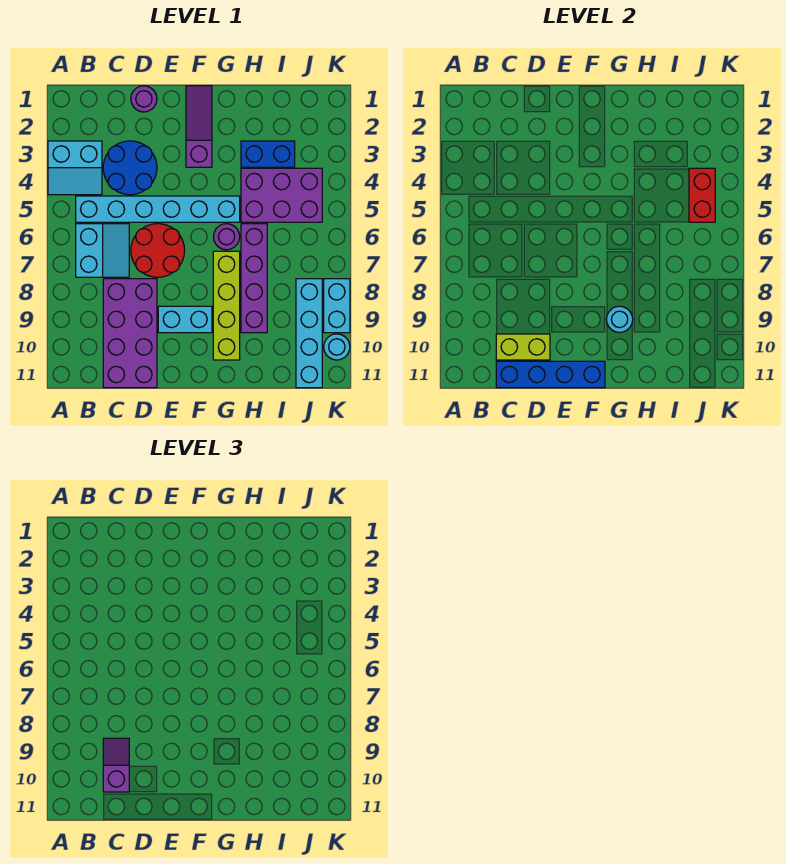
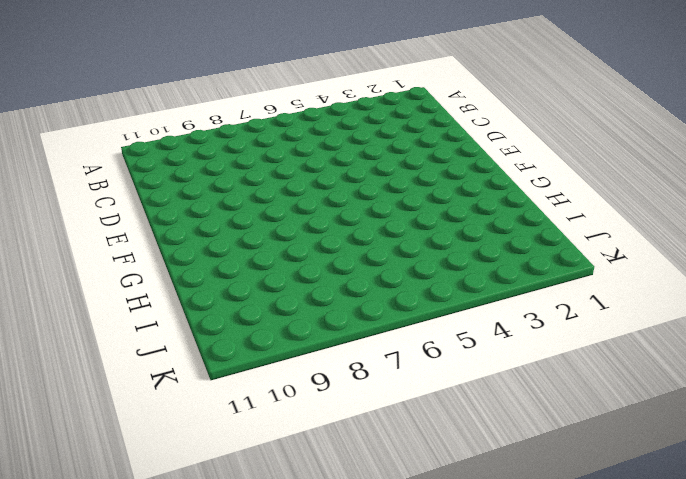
none -> cyan slope A3:B4 level 1 top 3
none -> cyan brick B5:G5 level 1
none -> cyan slope B6:C7 level 1 top B

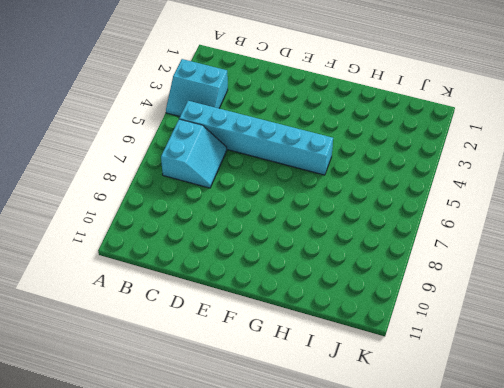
none -> blue round brick C3:D4 level 1
none -> purple brick C8:D11 level 1
none -> purple round brick D1 level 1

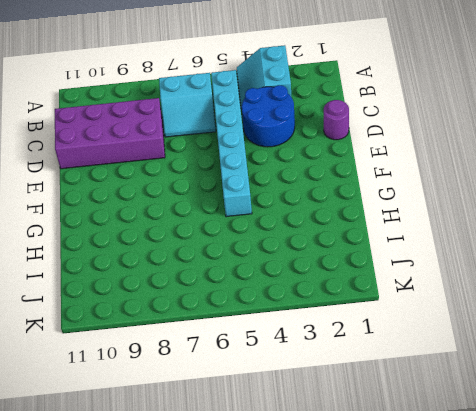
none -> red round brick D6:E7 level 1
none -> cyan brick E9:F9 level 1
none -> purple slope F1:F3 level 1 top 3

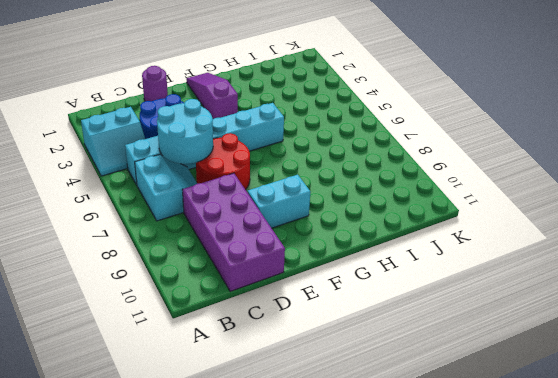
cyan round brick C5:D6 level 2 -> none
none -> purple round brick G6 level 1
none -> lime brick G7:G10 level 1
none -> blue brick H3:I3 level 1

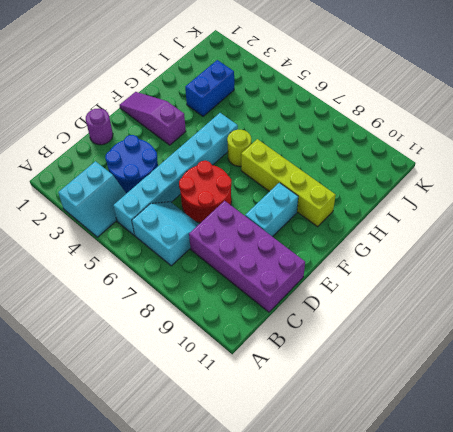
lime round brick G6 level 1 -> purple round brick G6 level 1
none -> purple brick H4:J5 level 1
none -> purple brick H6:H9 level 1
none -> cyan brick J8:J11 level 1

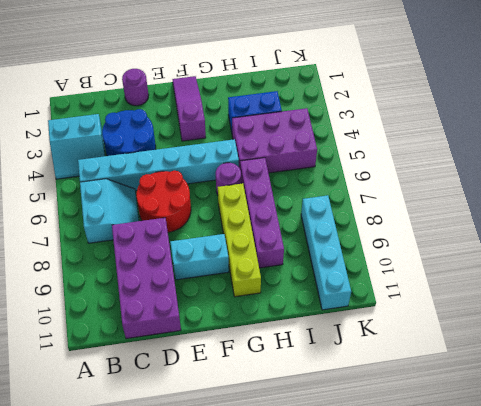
none -> cyan brick K8:K9 level 1
none -> cyan round brick K10 level 1
none -> lime brick C10:D10 level 2

